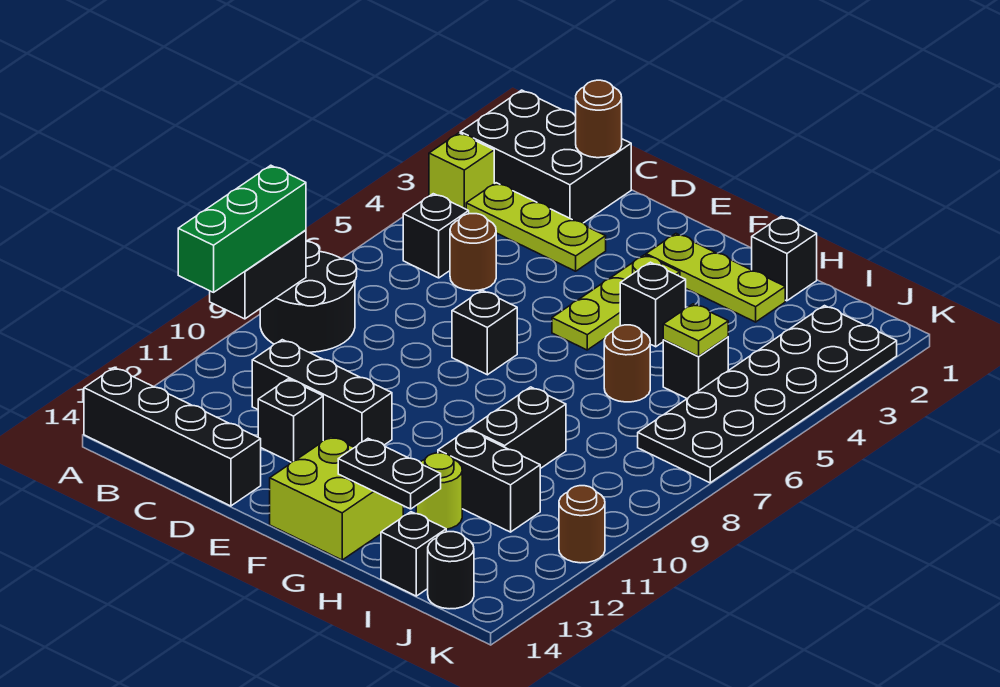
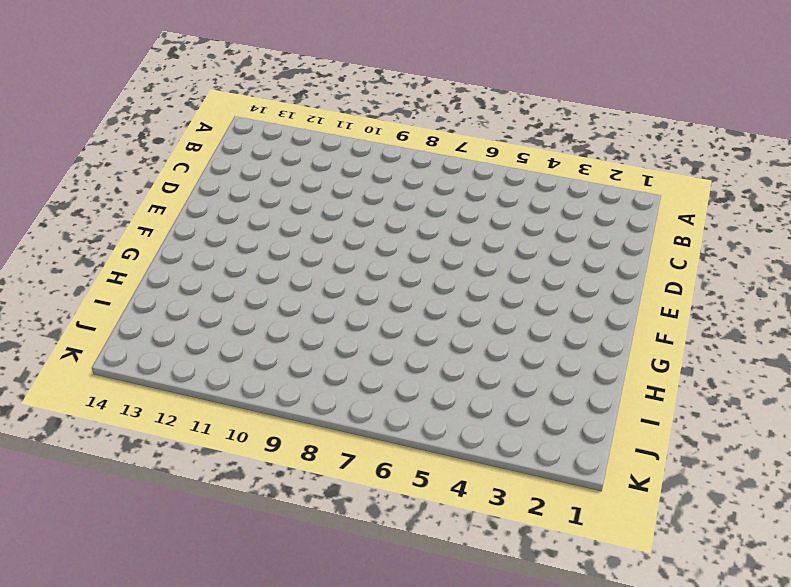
none -> black brick A1:C2 level 1
none -> lime brick A3 level 1
none -> black round brick A8:B9 level 1

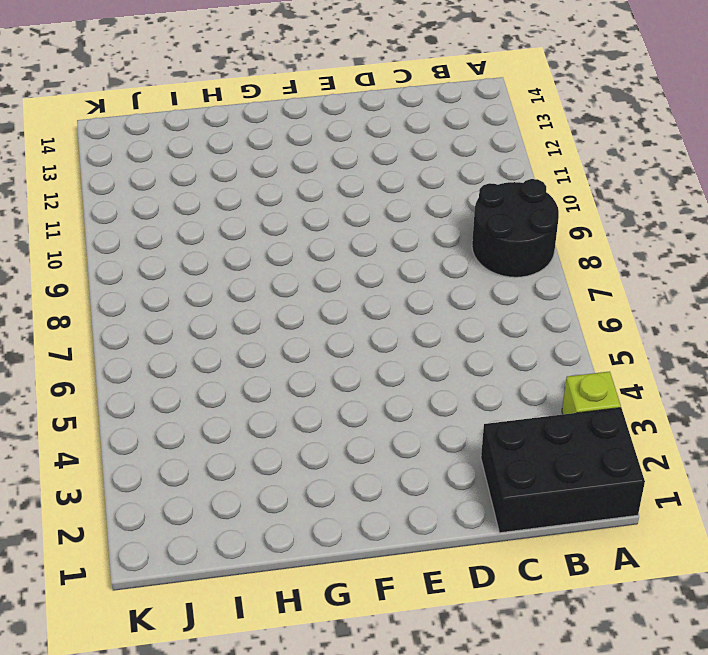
none -> black brick A14:D14 level 1
none -> lime plate B3:D3 level 1
none -> black brick B5 level 1

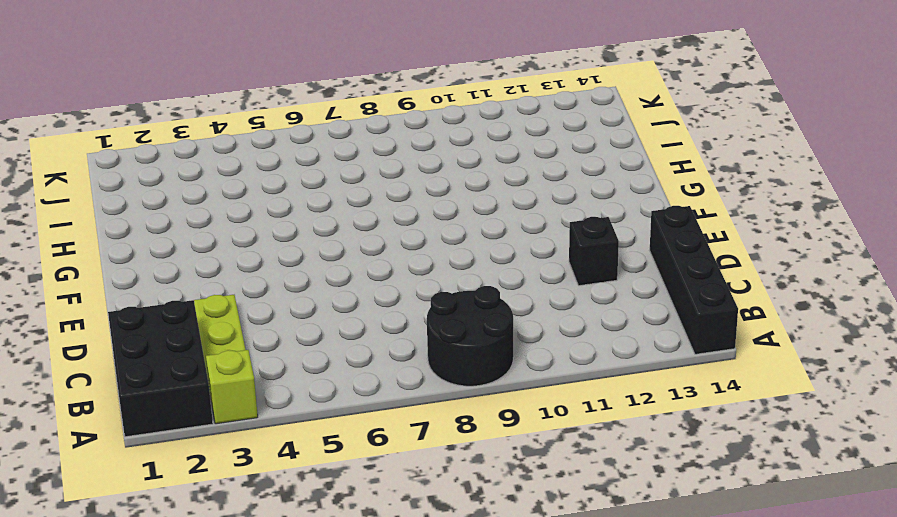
none -> black brick B5 level 1
none -> brown round brick C5 level 1
none -> black brick C11:E11 level 1

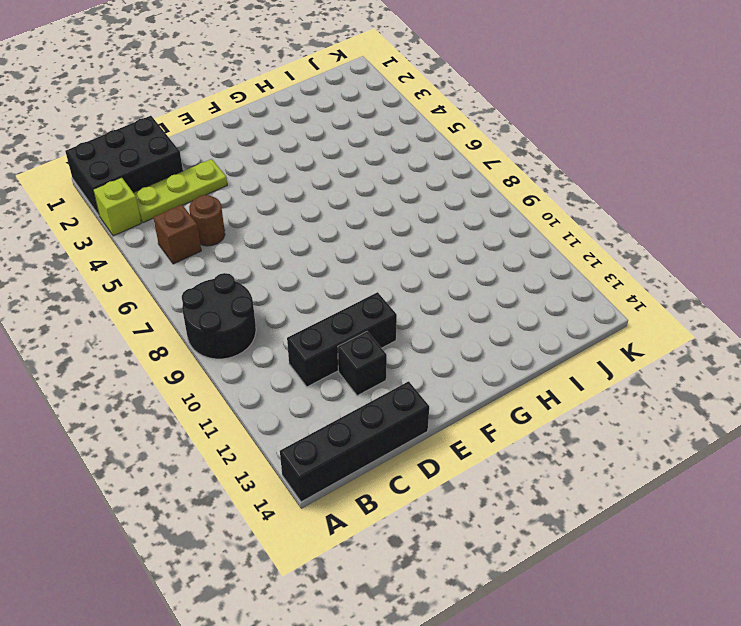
brown brick B5 level 1 -> black brick B5 level 1
none -> black brick E7 level 1
none -> lime plate F2:H2 level 1
none -> lime plate F3:F5 level 1

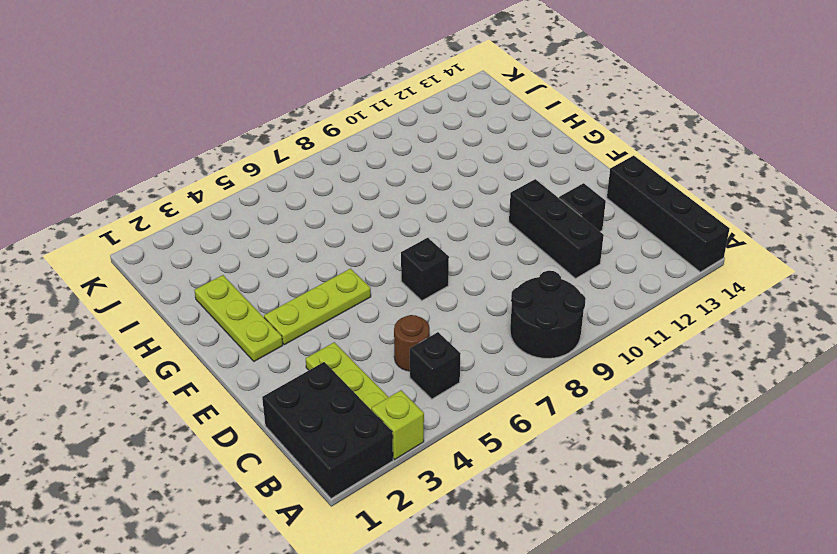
none -> lime brick F13:G14 level 1
none -> black brick G4 level 1
none -> black brick H1 level 1

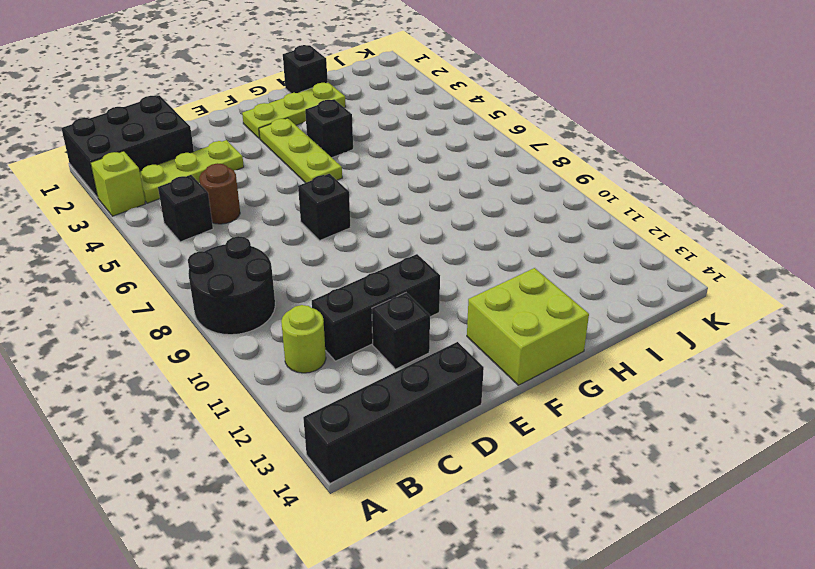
lime round brick B11 level 1 -> lime round brick H12 level 1
none -> brown round brick H6 level 1
none -> black brick H9:H10 level 1
none -> black brick H11:I11 level 1

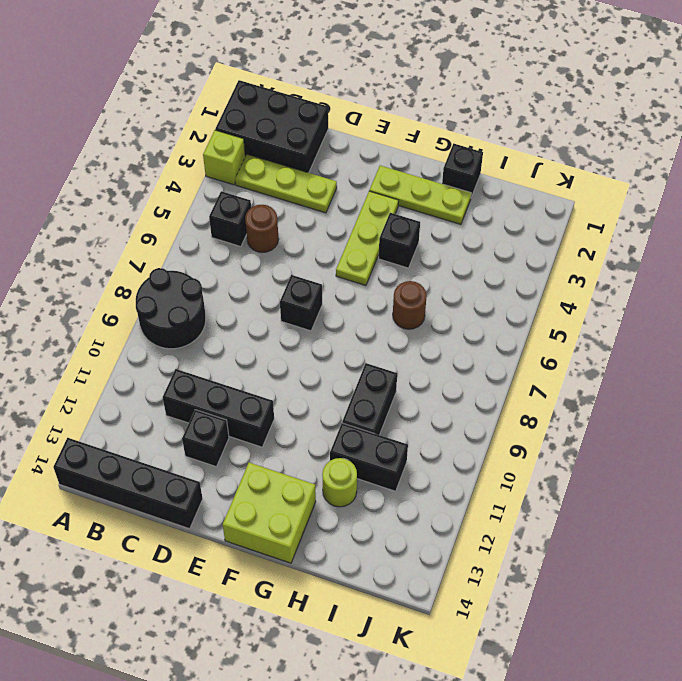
none -> black brick I5 level 1
none -> black brick I14 level 1
none -> black plate J2:K7 level 1

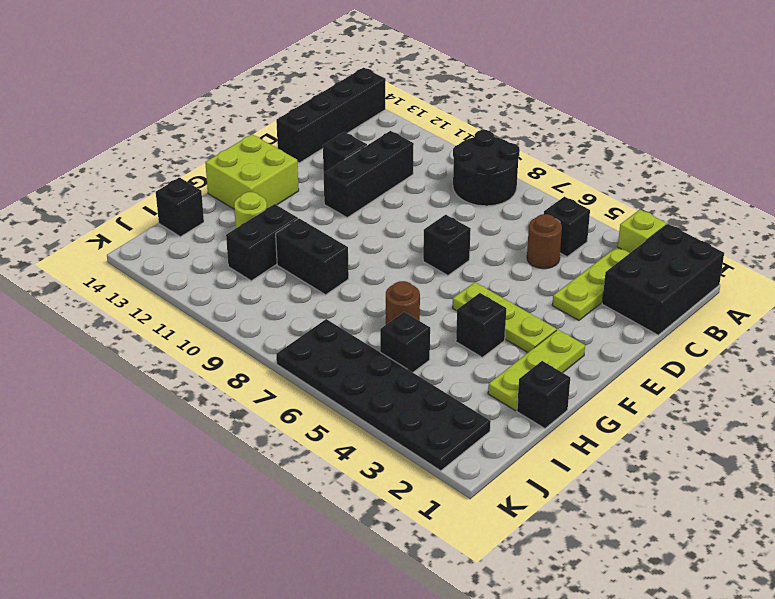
none -> black round brick J14 level 1
none -> brown round brick K11 level 1
none -> black brick A9:A10 level 2

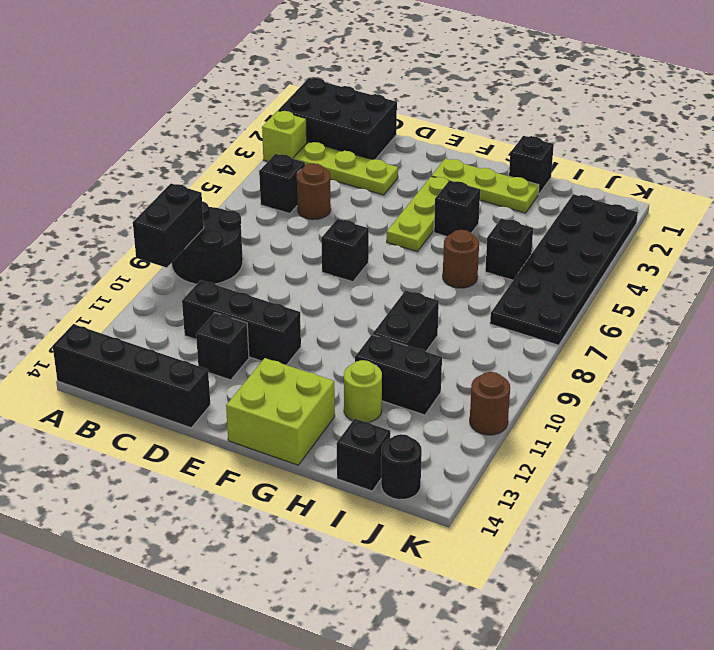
none -> brown round brick C1 level 2
none -> black plate G13:H13 level 2
none -> lime plate I5 level 2

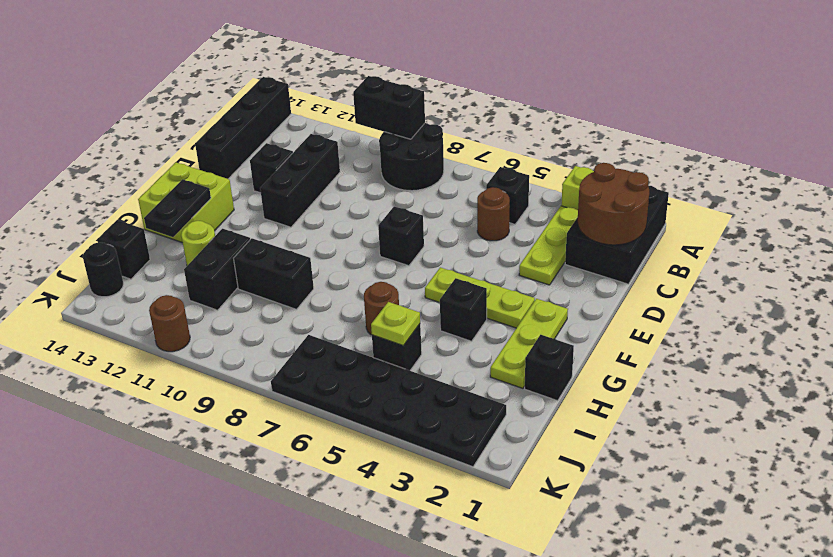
brown round brick B1:C2 level 2 -> brown round brick C1 level 2
none -> green brick A9:A11 level 3

